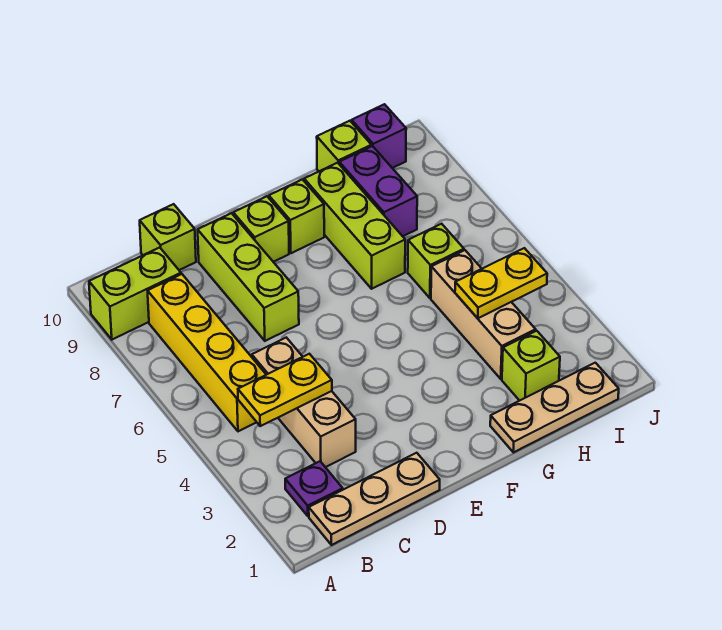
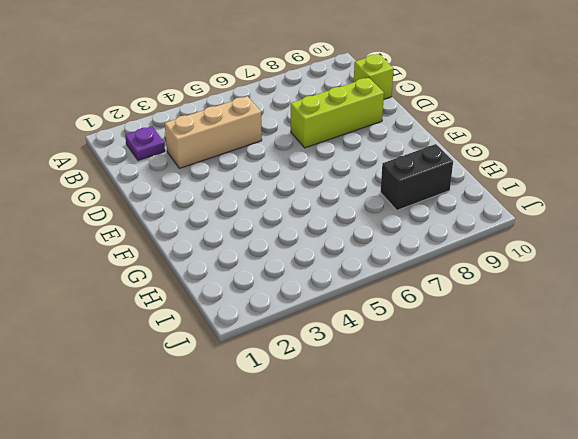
black brick H8:H9 level 1 -> purple brick H8:H9 level 1
none -> lime brick A9:B9 level 1
none -> tan plate B1:D1 level 1
none -> yellow brick B5:B8 level 1

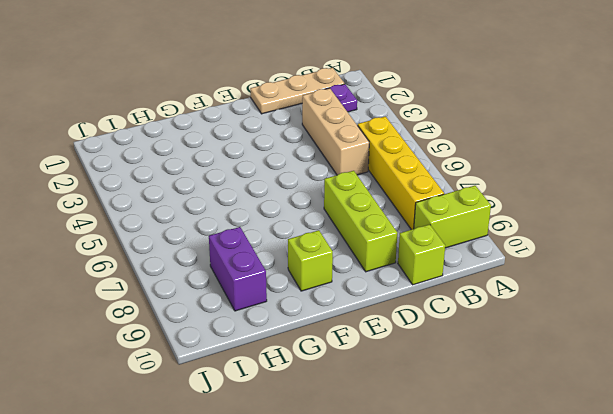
none -> lime brick E9 level 1
none -> tan plate G1:I1 level 1
none -> lime brick G7:G9 level 1

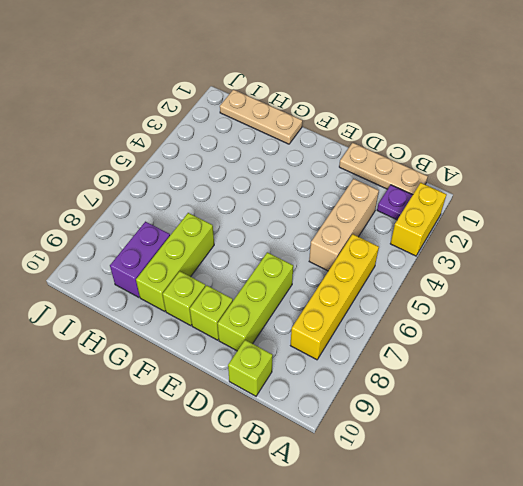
yellow brick A2:A3 level 1 -> none
none -> lime brick A9:B9 level 1
none -> lime brick H2 level 1
none -> tan brick H3:H5 level 1

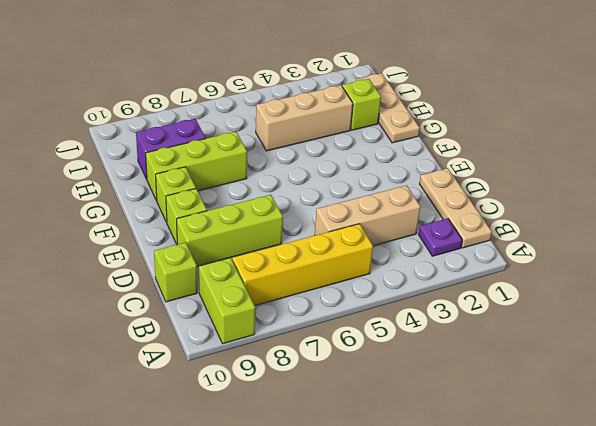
none -> lime brick H6 level 1
none -> lime brick H10 level 1
none -> purple brick I10 level 1

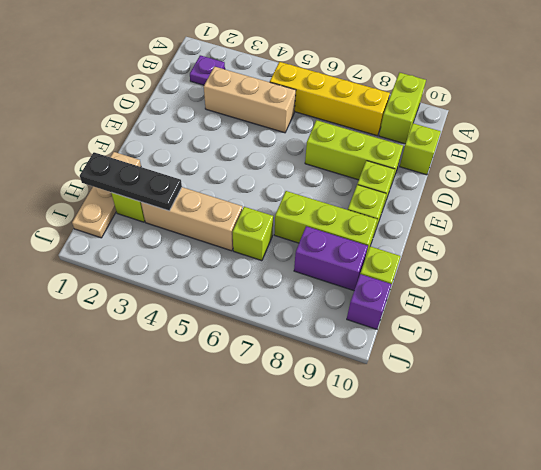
black plate H1:H3 level 2 -> none
none -> tan plate B1:D1 level 1
none -> yellow plate B4:C4 level 2
none -> yellow plate H4:I4 level 2

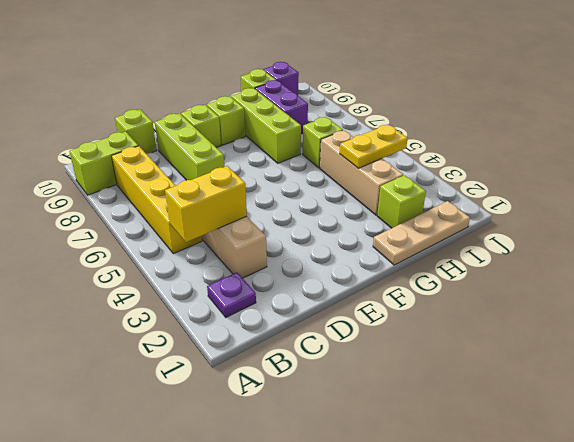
yellow brick B4:C4 level 2 -> yellow plate B4:C4 level 2
none -> tan plate B1:D1 level 1

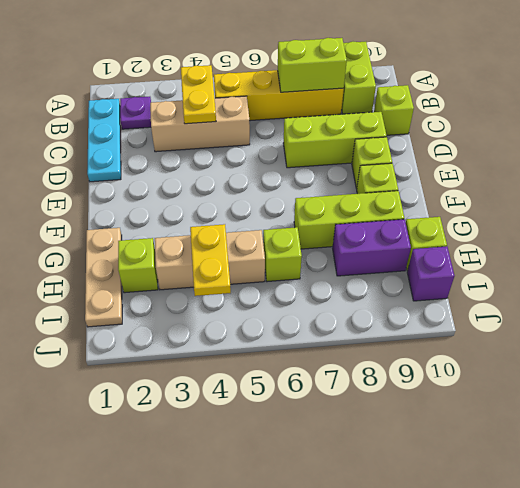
cyan plate B1:D1 level 1 -> tan plate B1:D1 level 1
lime brick B7:B8 level 2 -> none

